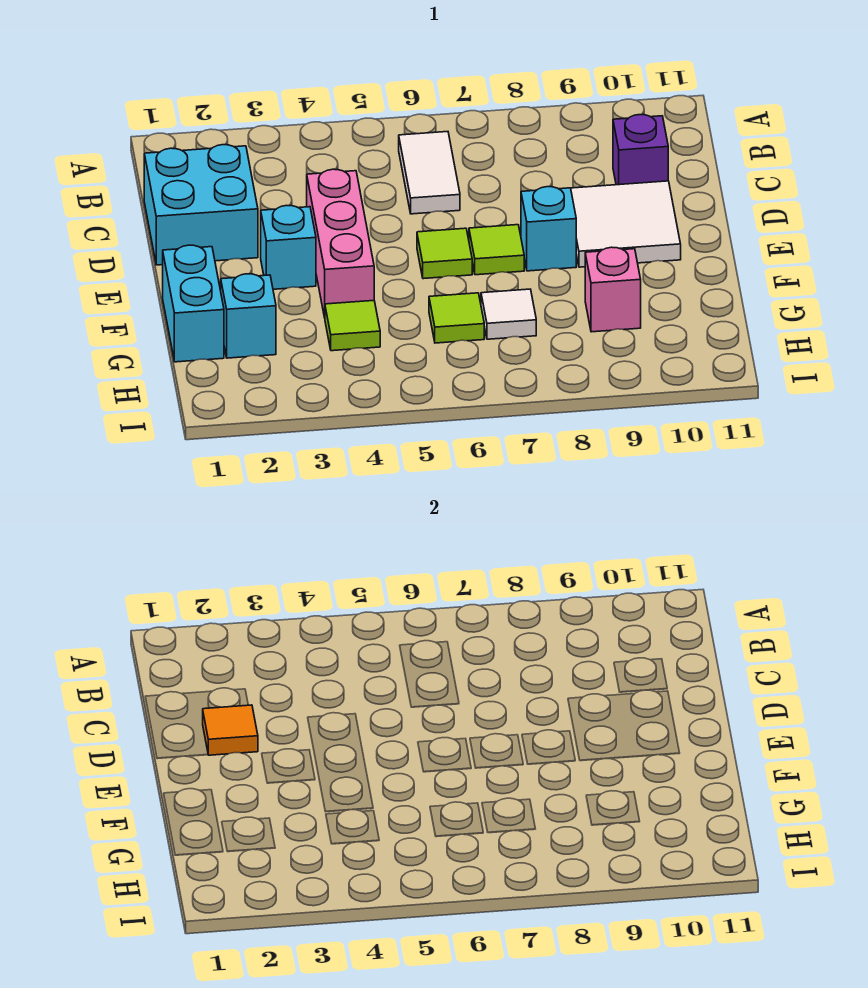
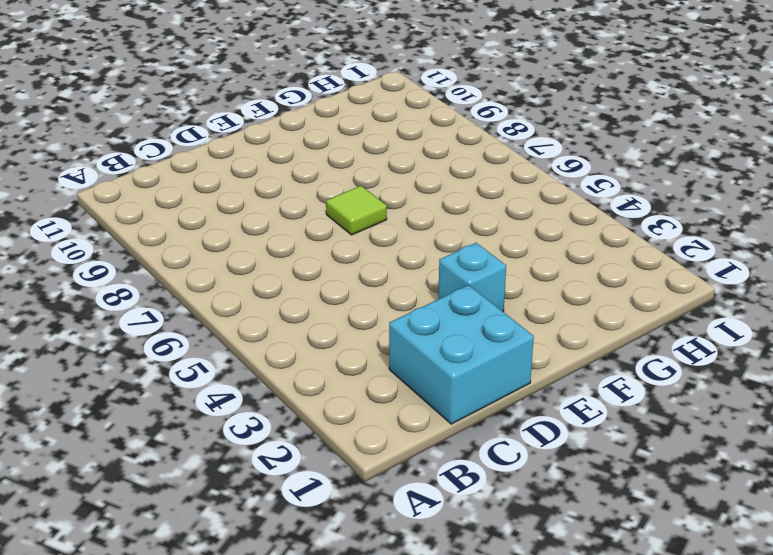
none -> white tile B6:C6 level 1
none -> purple brick C10 level 1
none -> pink brick D4:F4 level 1

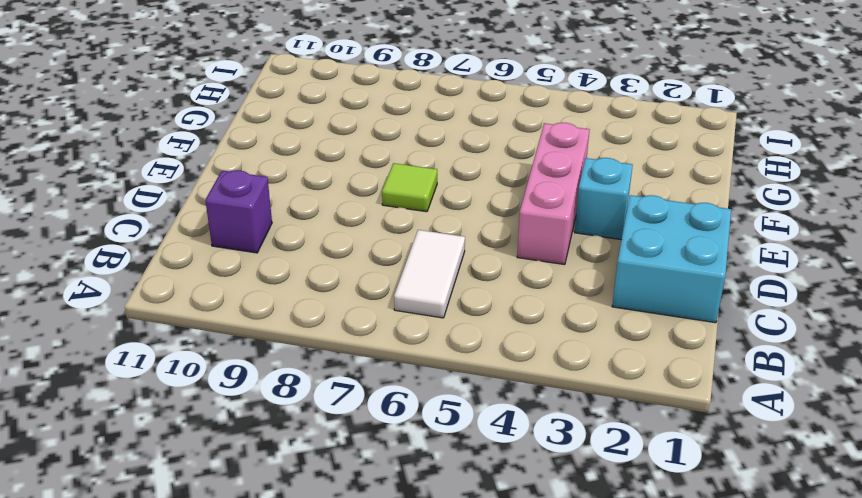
none -> white tile D9:E10 level 1
none -> lime tile E6 level 1
none -> cyan brick E8 level 1

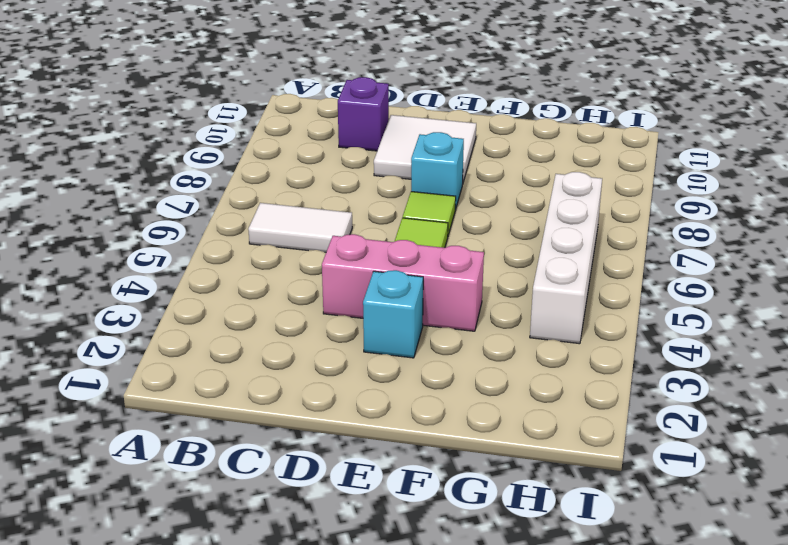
white brick H4:H7 level 1 -> none
none -> cyan brick C1:D2 level 1
none -> cyan brick F1:G1 level 1
none -> cyan brick G2 level 1

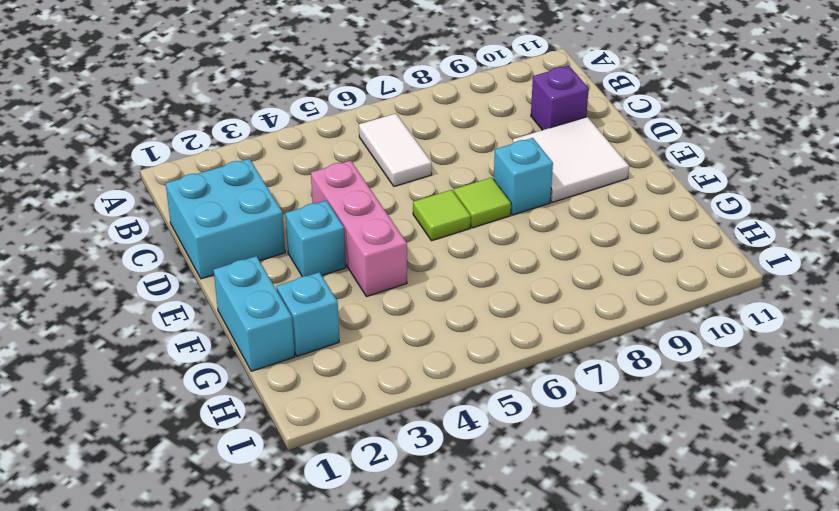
none -> lime tile G4 level 1
none -> lime tile G6 level 1
none -> white tile G7 level 1

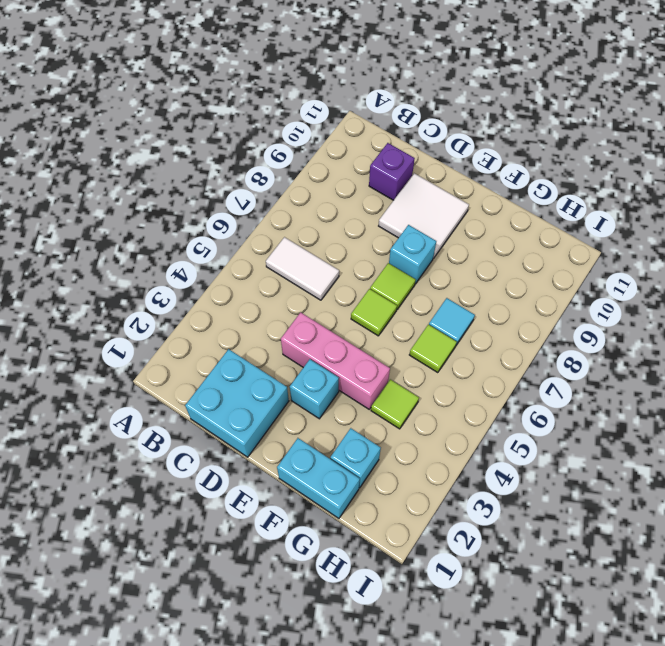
cyan tile G7 level 1 -> white tile G7 level 1
none -> pink brick G9 level 1
none -> orange tile D2 level 2

